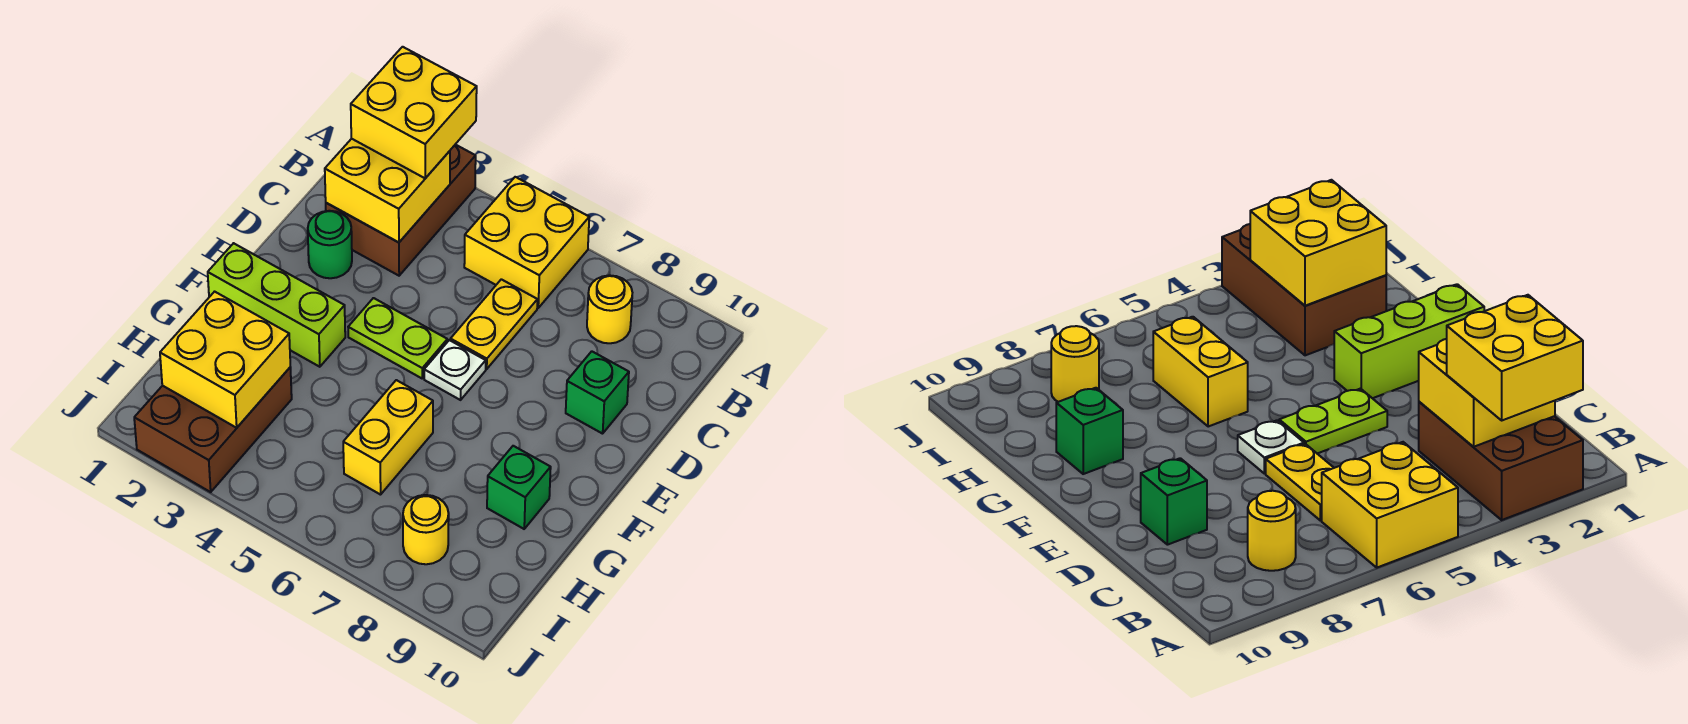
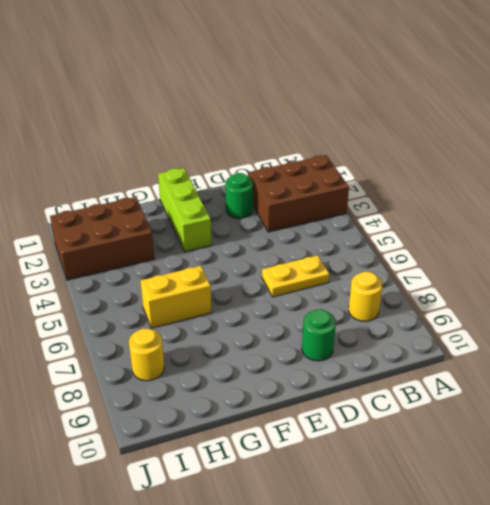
green round brick D9 level 1 -> green brick D9 level 1
none -> yellow brick A5:B6 level 1
none -> lime plate E4:E5 level 1
none -> white plate E6 level 1

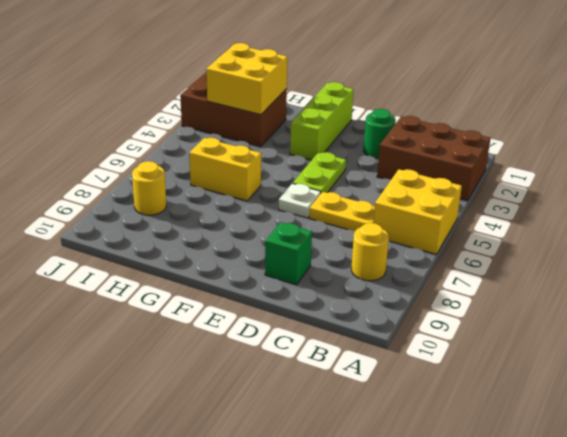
none -> green brick G9 level 1
none -> yellow brick B2:C3 level 2
none -> yellow brick A2:B3 level 3

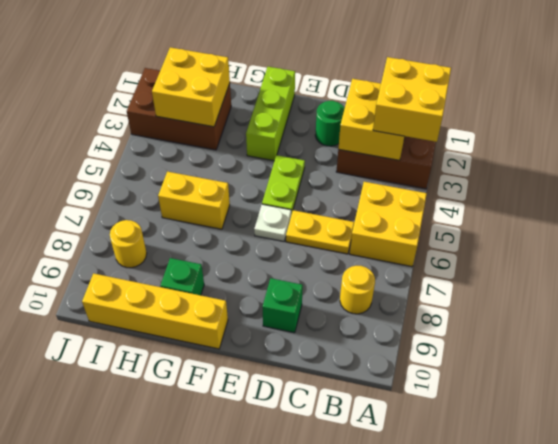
yellow brick F10:I10 level 1 -> none

